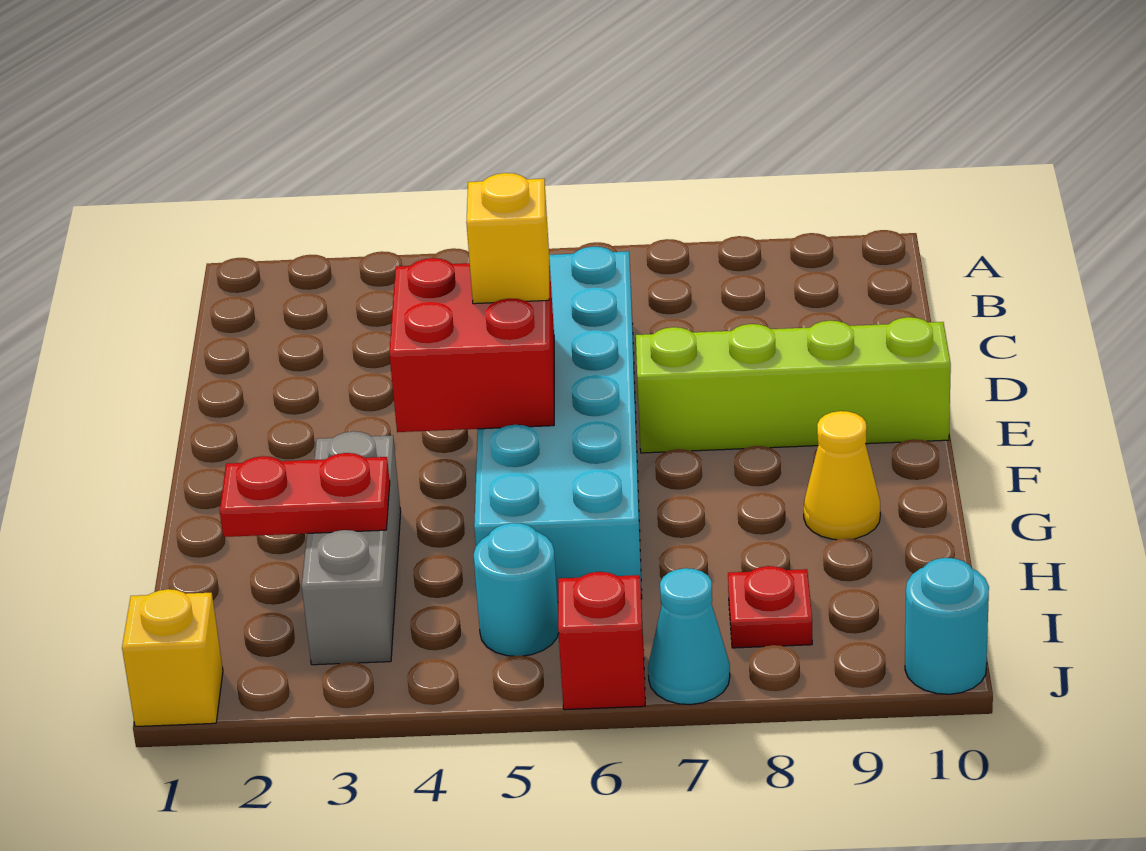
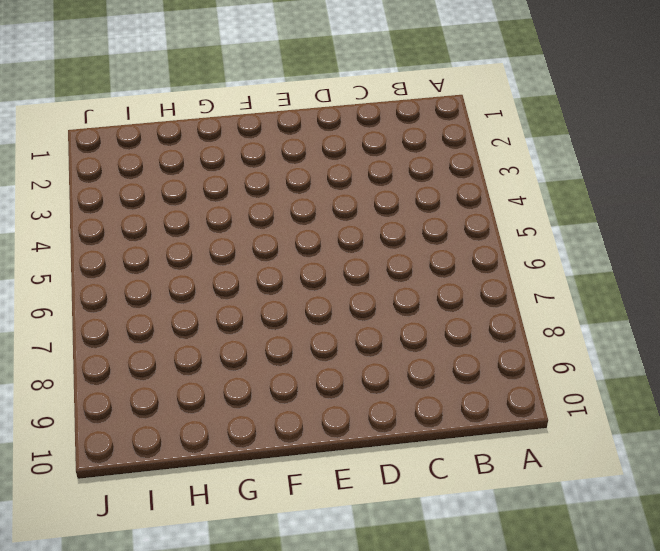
none -> cyan brick C5:H6 level 1
none -> lime brick E7:E10 level 1
none -> grey brick G3:I3 level 1

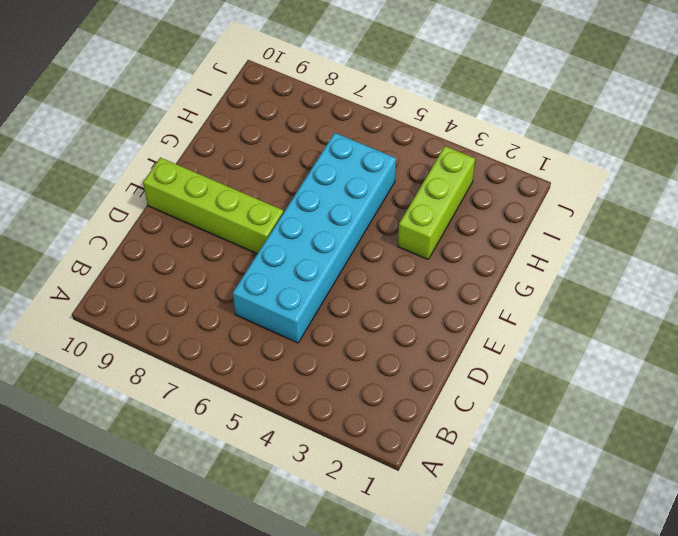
lime brick G3:I3 level 1 -> grey brick G3:I3 level 1
none -> yellow cone G9 level 1
none -> cyan round brick I5 level 1
none -> red plate I8 level 1

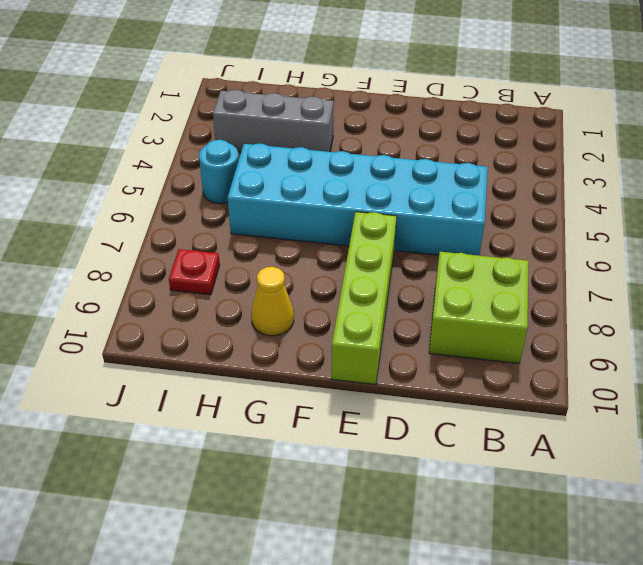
lime brick B8:C9 level 1 -> none
none -> yellow brick J1 level 1
none -> red brick J6 level 1
none -> cyan cone J7 level 1

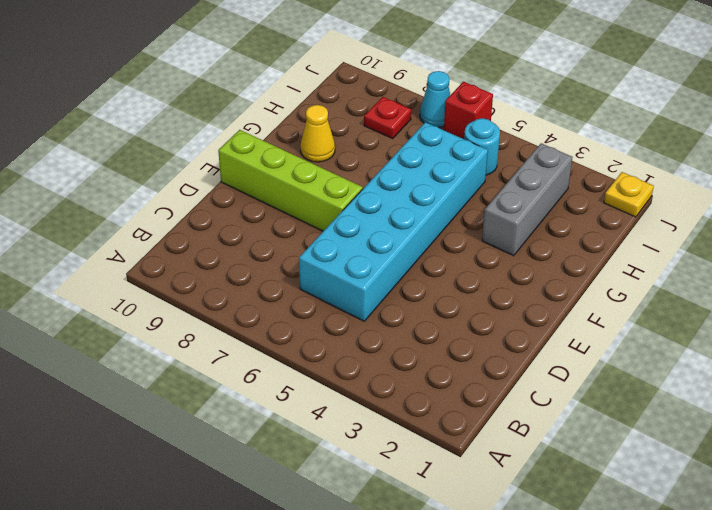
yellow plate J1 level 1 -> yellow brick J1 level 1
none -> cyan round brick J10 level 1
none -> red brick E4:F5 level 2
none -> red plate H2:H3 level 2

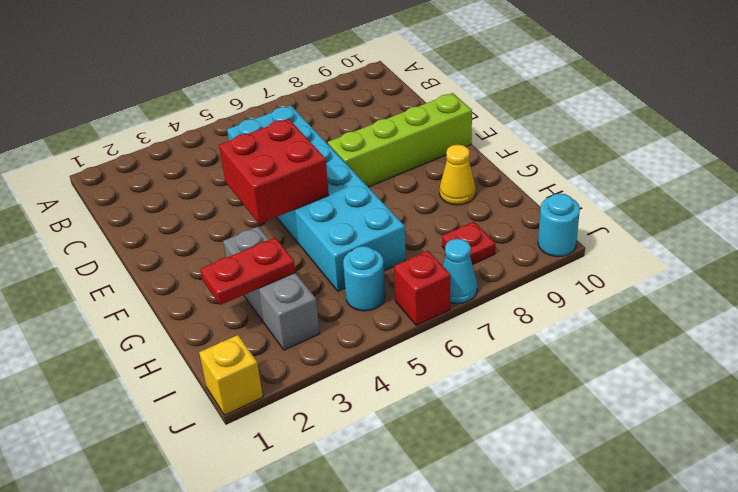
none -> yellow brick E5 level 3

